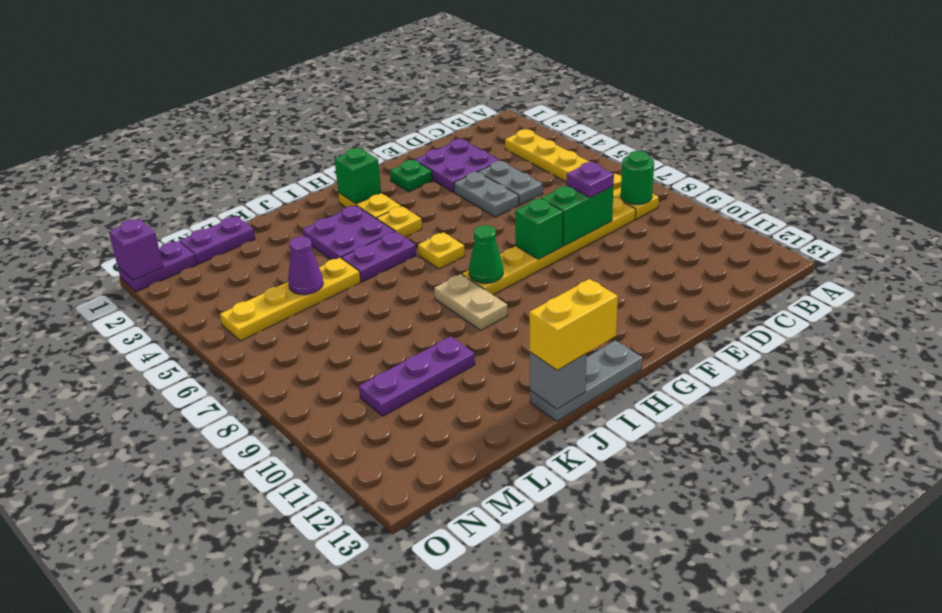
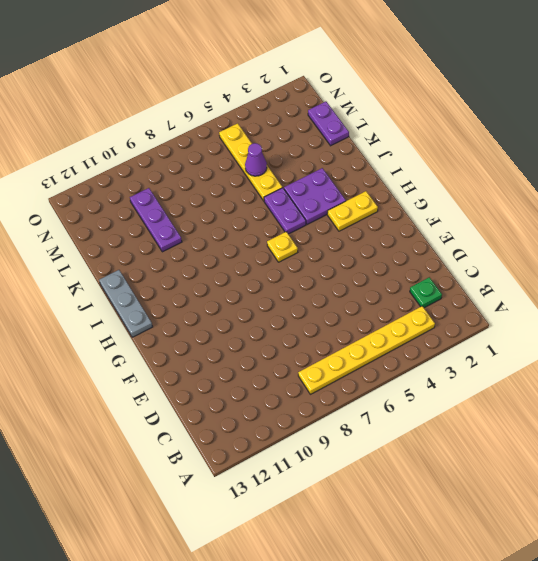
green plate C2 level 1 -> green plate F2 level 1
none -> yellow plate C8:H8 level 1
none -> purple plate D2:E3 level 1
none -> grey plate D4:D5 level 1

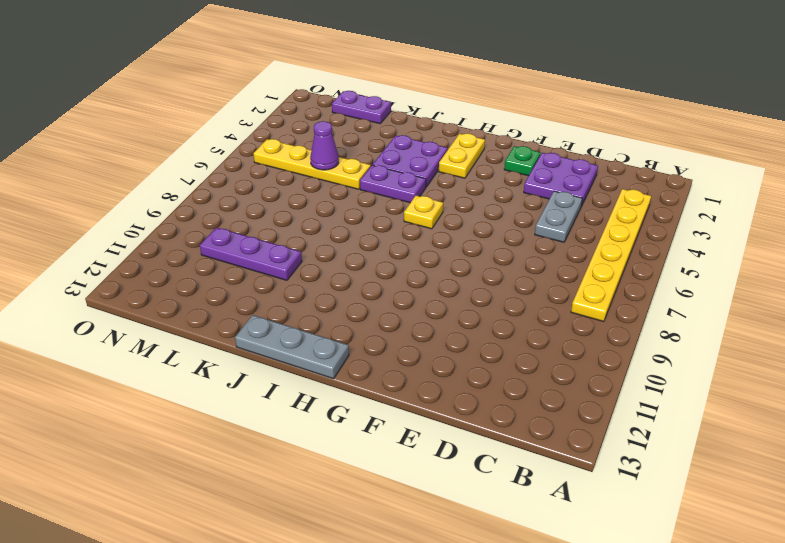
none -> yellow plate C8:H8 level 1
none -> grey plate E4:E5 level 1
none -> yellow plate H4 level 1

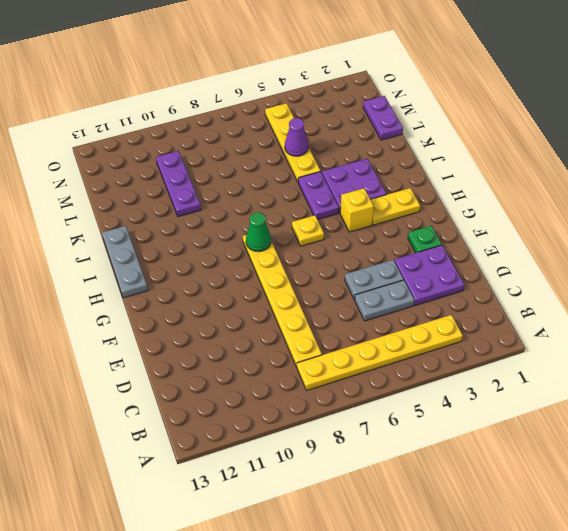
yellow brick H4 level 1 -> yellow plate H4 level 1
none -> tan plate I8:I9 level 1
none -> purple plate N1:O1 level 1
none -> green round brick B8 level 2

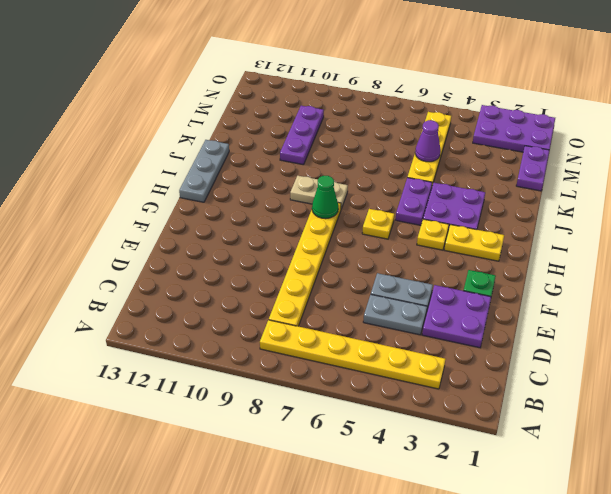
purple plate N1:O3 level 1 -> purple plate N1:O1 level 1
none -> green round brick B8 level 2
none -> green brick D8:E8 level 2
none -> green brick F8 level 2

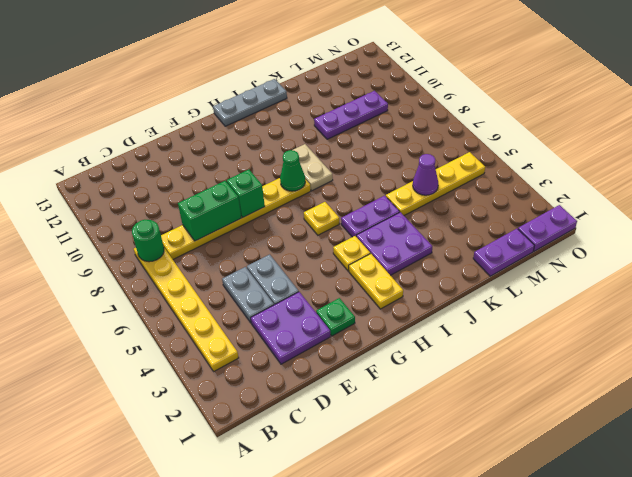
none -> green brick H2 level 2
none -> grey brick J13 level 2
none -> purple brick O1 level 2

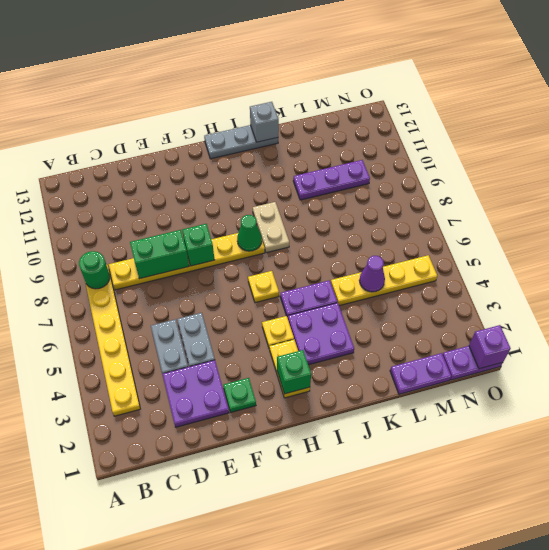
none -> purple plate D8 level 3
none -> yellow brick I13:J13 level 3

